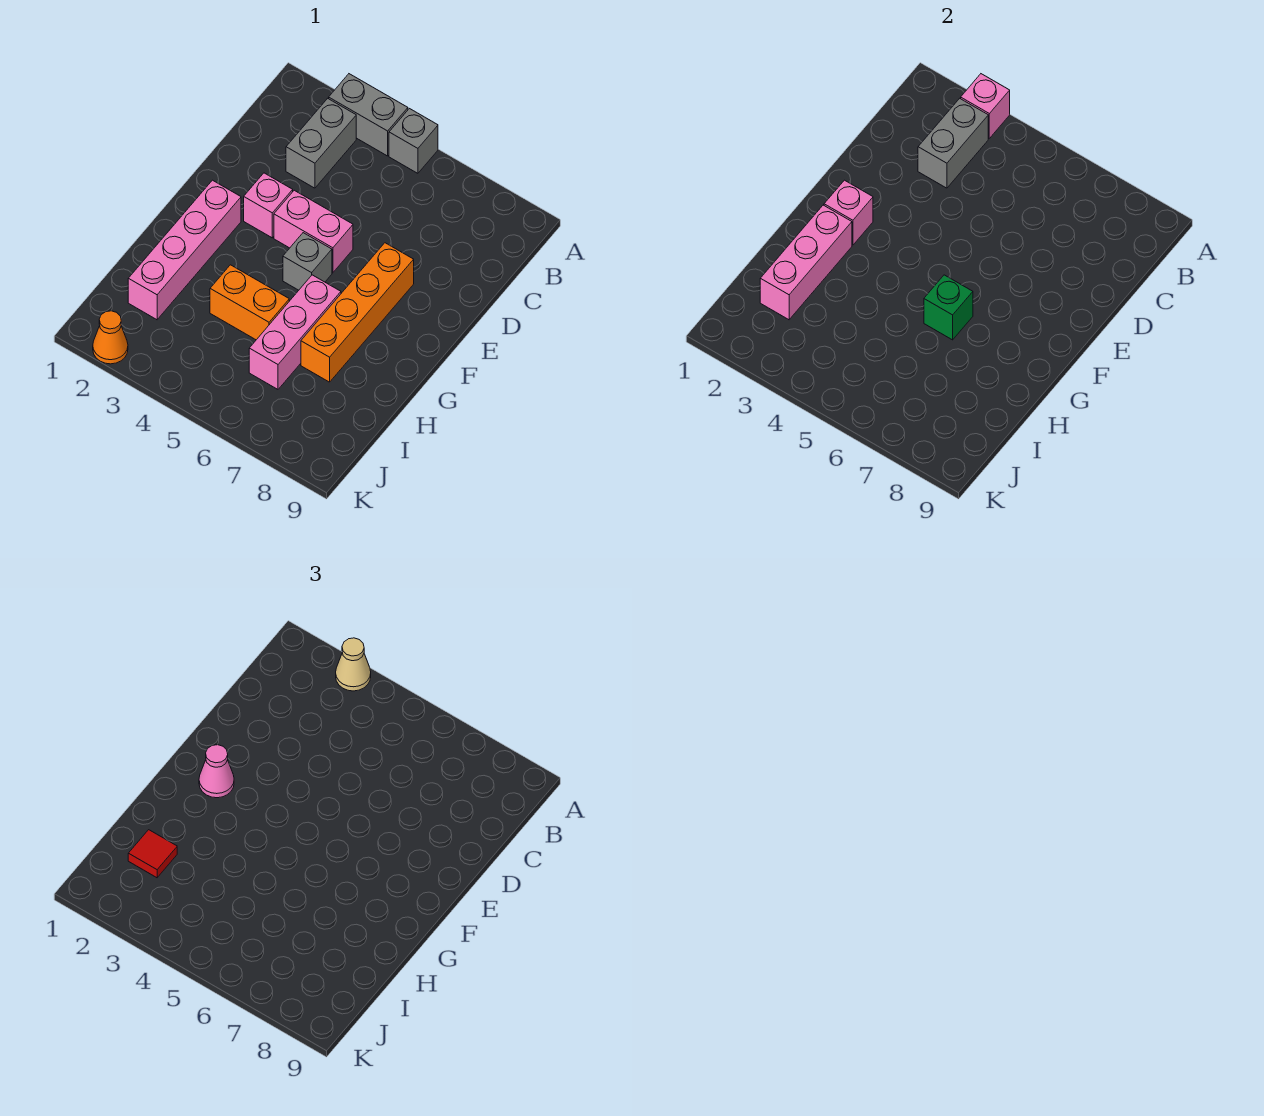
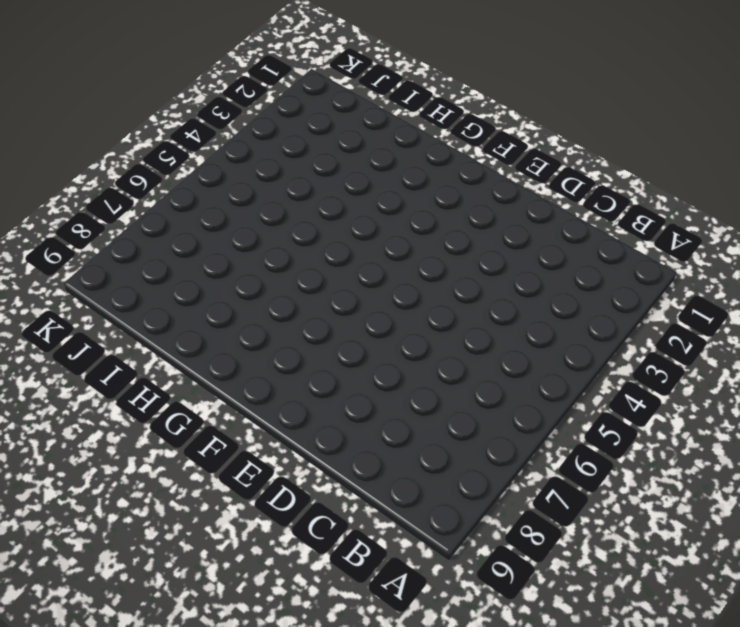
none -> grey brick A3:A4 level 1
none -> grey brick A5 level 1
none -> grey brick B3:C3 level 1

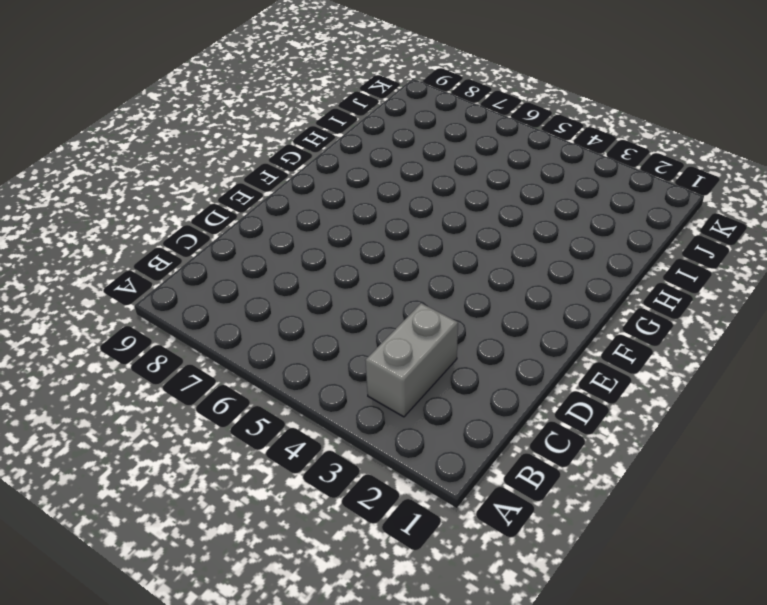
none -> grey brick A3:A4 level 1
none -> grey brick A5 level 1
none -> pink brick E3 level 1

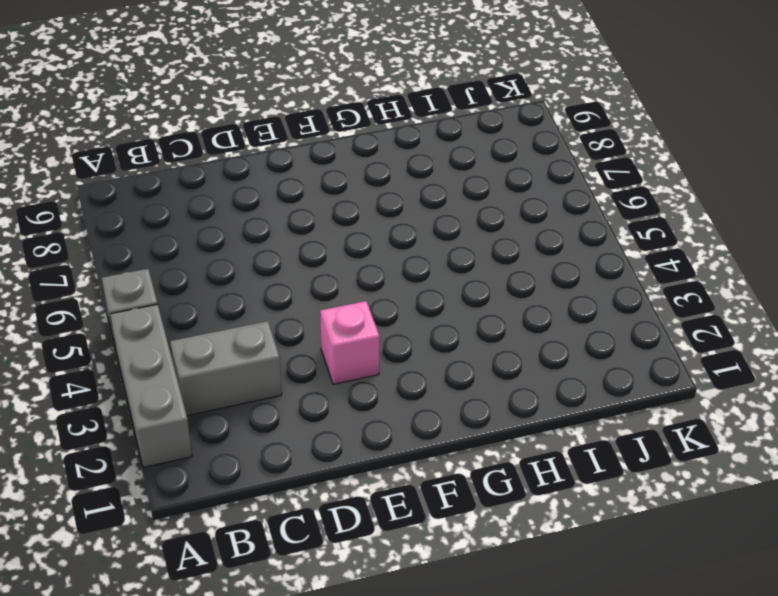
grey brick A2:A4 level 1 -> grey brick A3:A4 level 1
none -> pink brick E4:E5 level 1
none -> orange brick E7:H7 level 1
none -> pink brick F2:I2 level 1

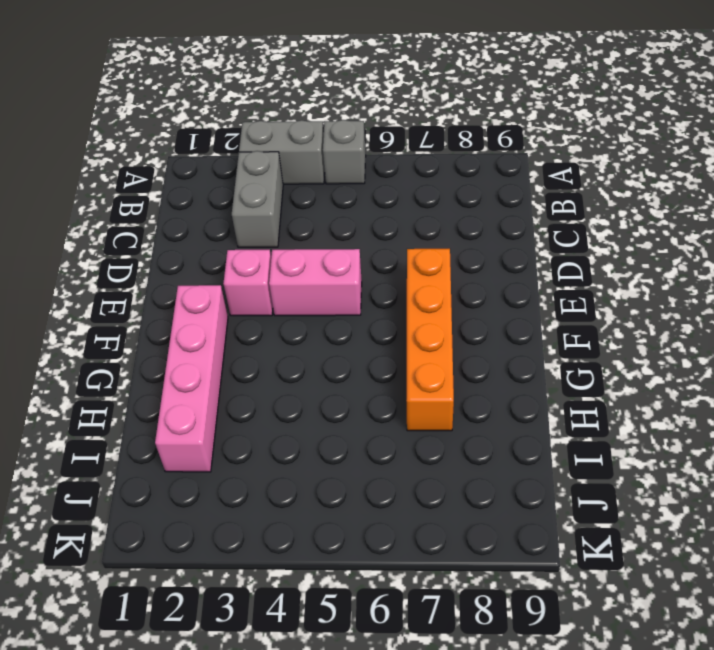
none -> grey brick F5 level 1
none -> pink brick G6:I6 level 1
none -> orange brick H4:H5 level 1

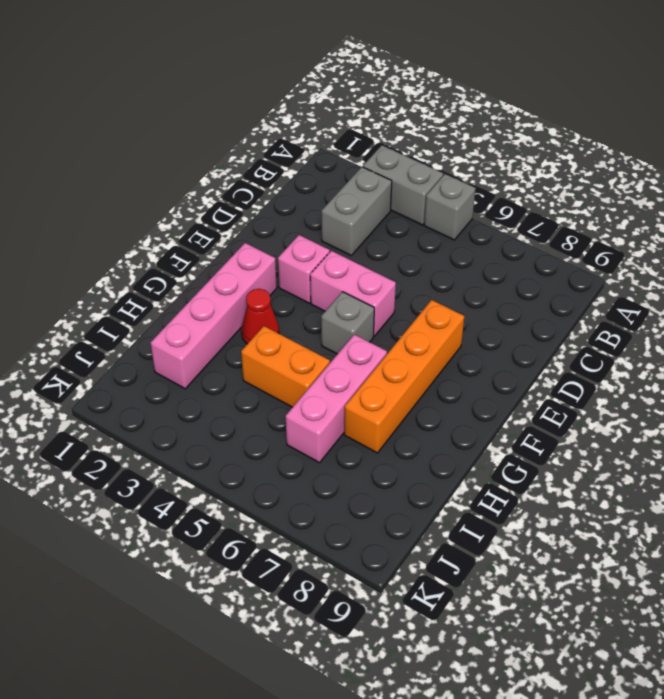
red cone G3 level 1 -> none
none -> orange cone K2 level 1
none -> pink brick A3 level 2
none -> grey brick B3:C3 level 2

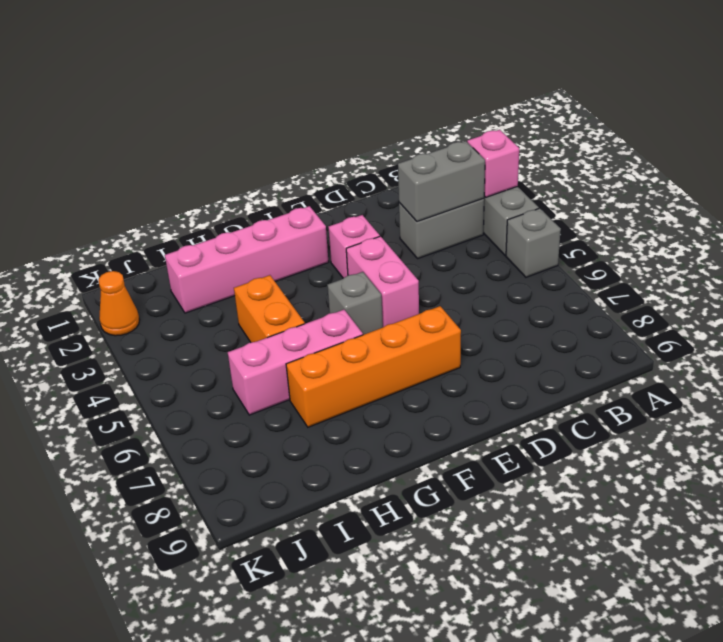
none -> pink brick F2 level 2
none -> pink brick G2:I2 level 2
none -> green brick G6 level 2

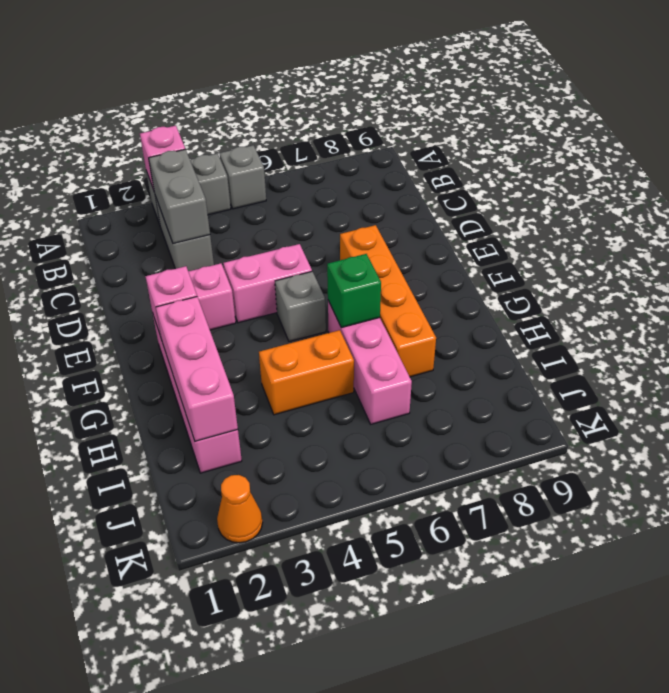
none -> tan cone A3 level 3
none -> pink cone F2 level 3
none -> red tile I2 level 3

